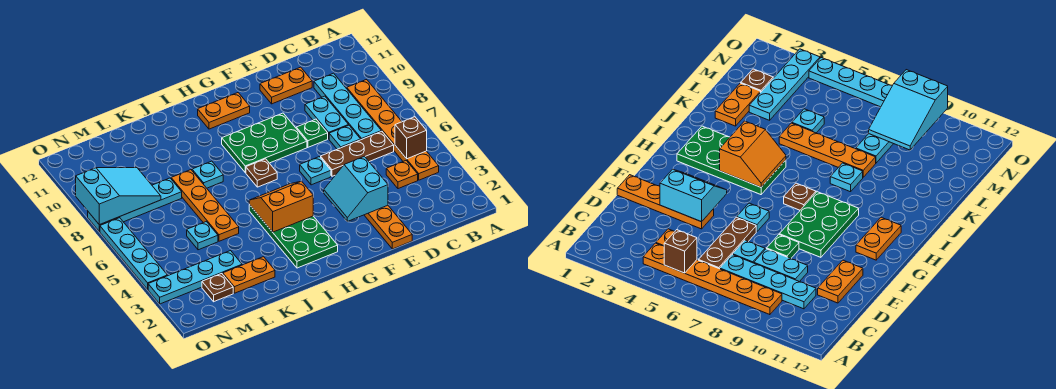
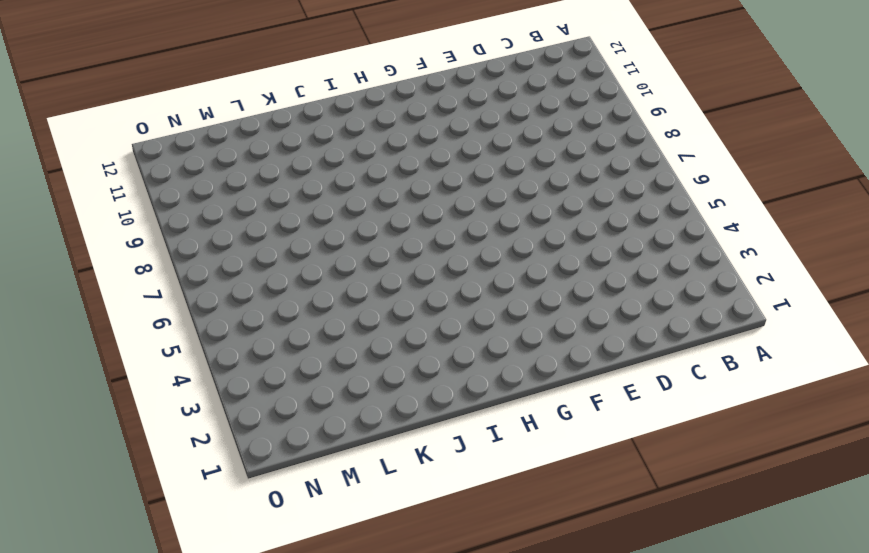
none -> orange plate B4:B9 level 1
none -> orange plate C4 level 1
none -> brown plate C6:E6 level 1

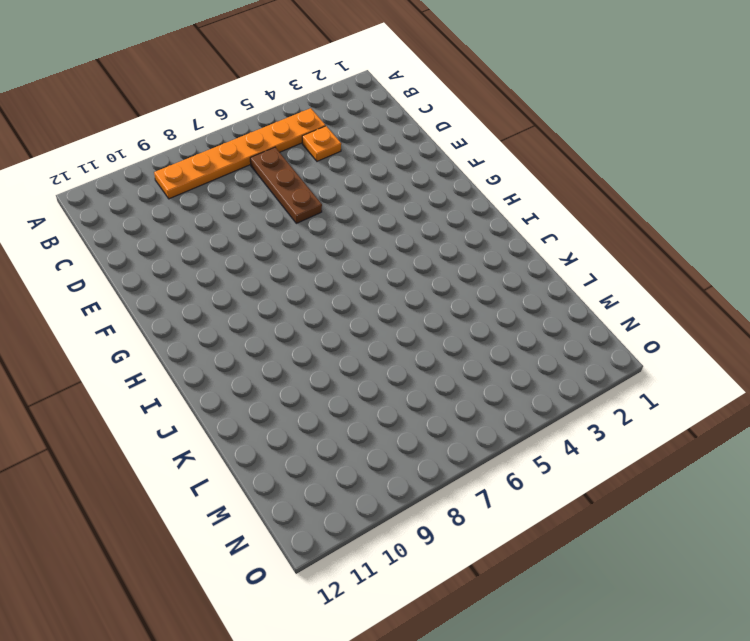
none -> cyan plate C7:C10 level 1
none -> cyan plate D7 level 1
none -> cyan plate D8:D9 level 1

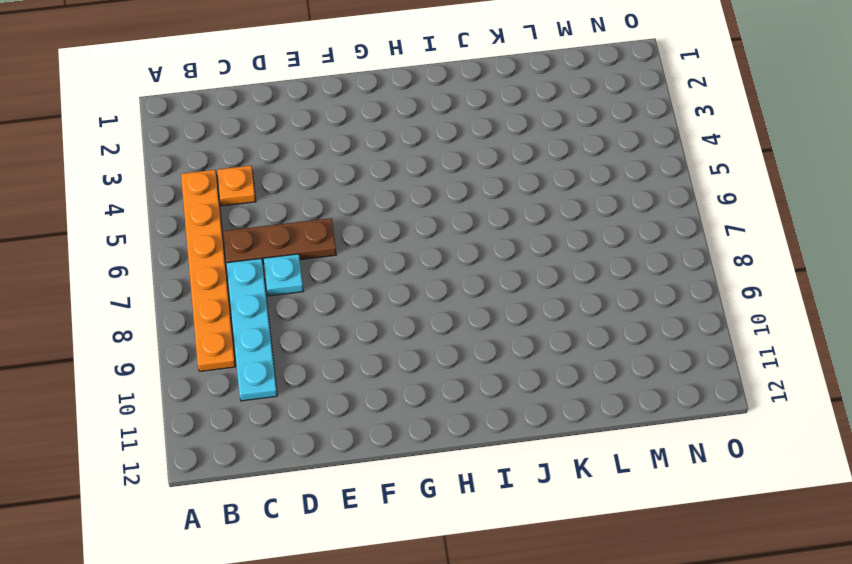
none -> cyan plate D8:D9 level 1
none -> orange plate D11:E11 level 1
none -> orange plate E1:E4 level 1

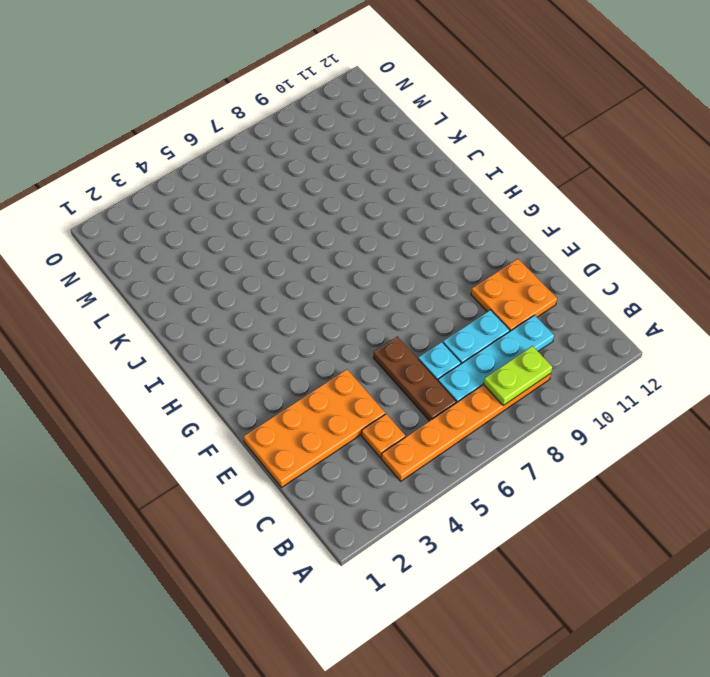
lime plate B8:B9 level 2 -> none
orange plate D1:E4 level 1 -> orange plate E1:E4 level 1
orange plate D10:E11 level 1 -> orange plate D11:E11 level 1
none -> green plate E8 level 1
none -> cyan plate F6 level 1
none -> green plate F8:H9 level 1

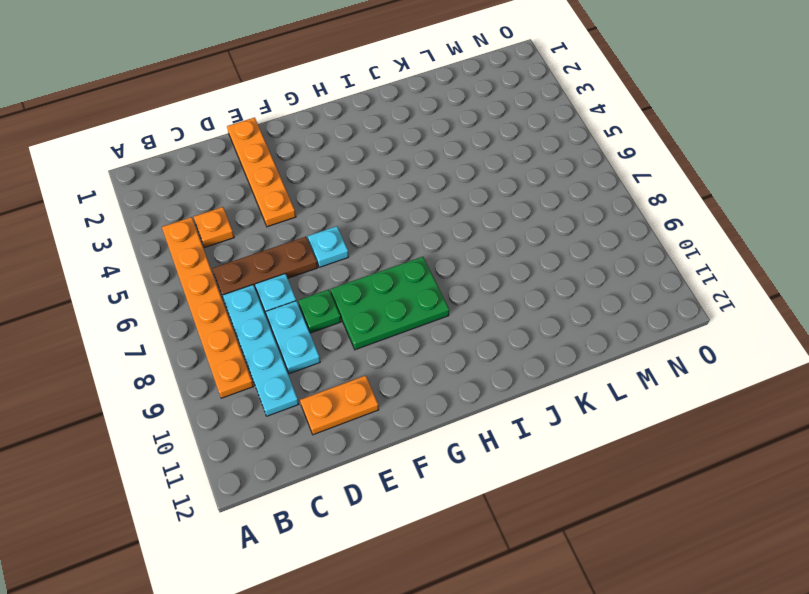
none -> orange plate G11:H11 level 1
none -> green plate H2:I5 level 1
none -> brown plate H7 level 1

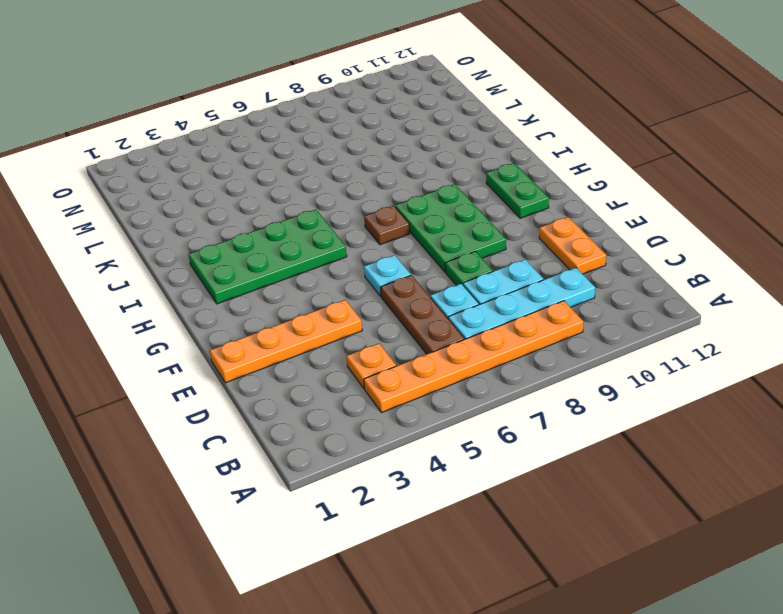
green plate G11:H11 level 1 -> orange plate G11:H11 level 1
none -> cyan plate J8 level 1
none -> orange plate K2:L2 level 1
none -> orange plate K5:K8 level 1

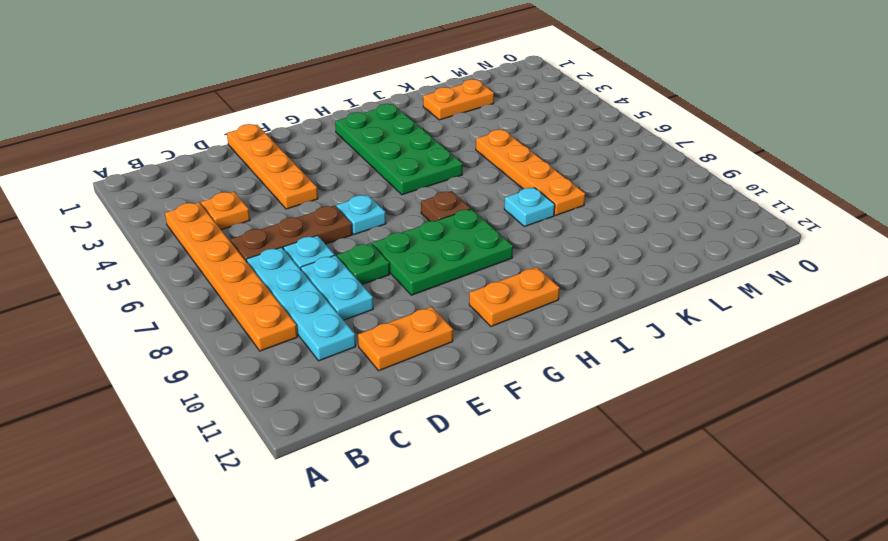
none -> cyan plate L3:O3 level 1
none -> cyan plate L5 level 1
none -> cyan plate L8:O8 level 1

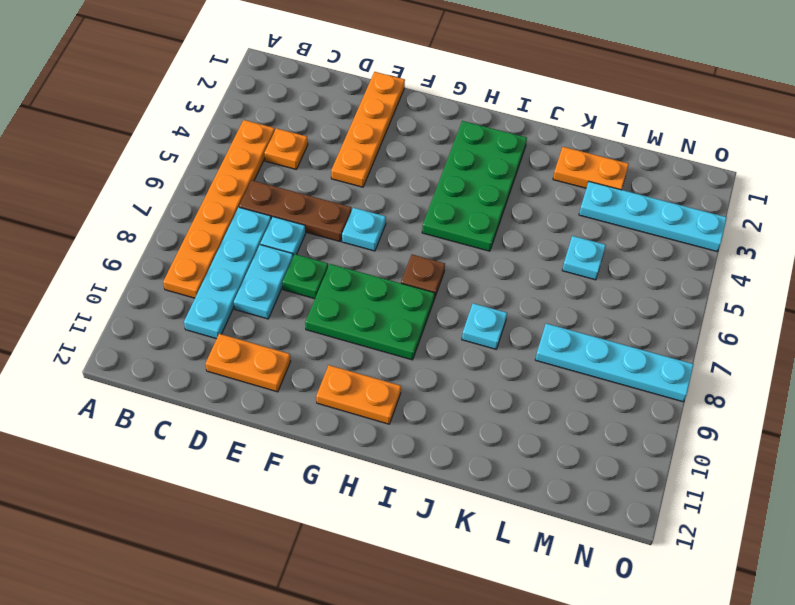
none -> orange plate K5:K8 level 1
none -> brown plate M2 level 1
none -> cyan plate O4:O7 level 1

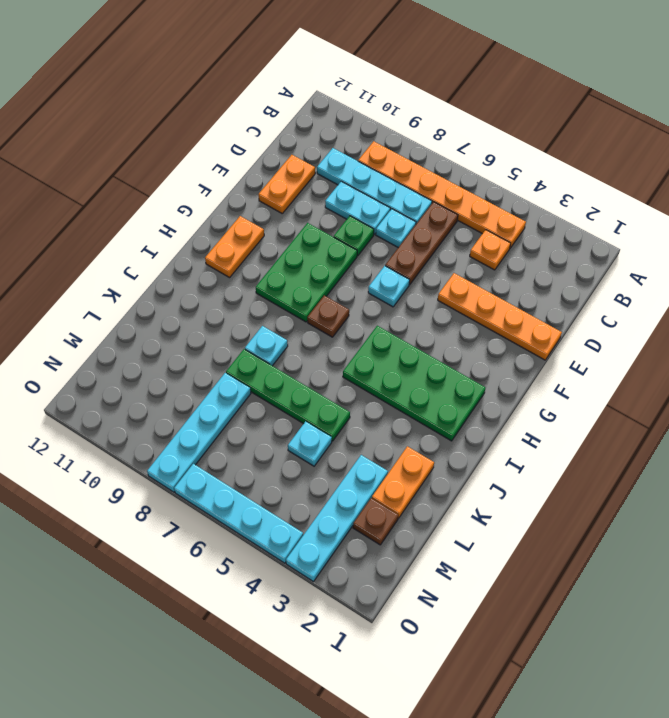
green plate K5:K8 level 1 -> orange plate K5:K8 level 1
none -> brown brick B5 level 2
none -> cyan slope E3:F4 level 2 top E
none -> orange slope H4:I5 level 2 top 4

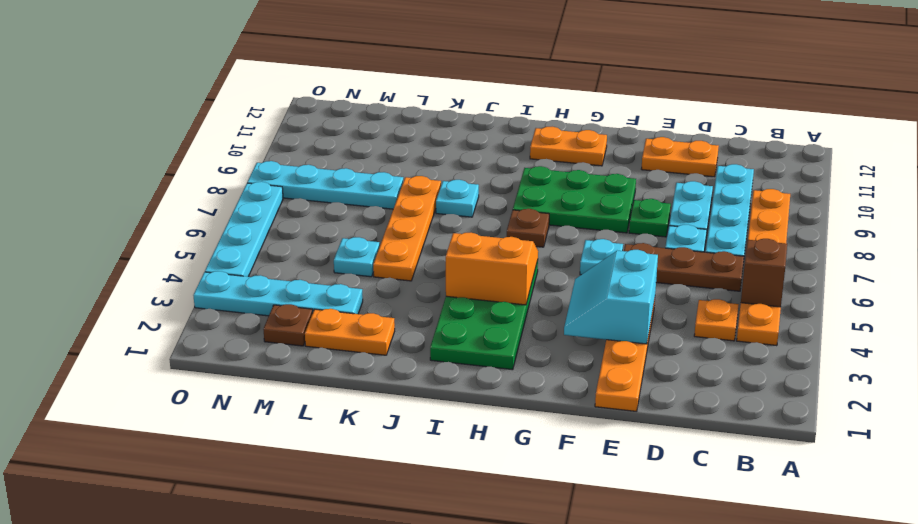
none -> cyan slope M8:O9 level 2 top O

